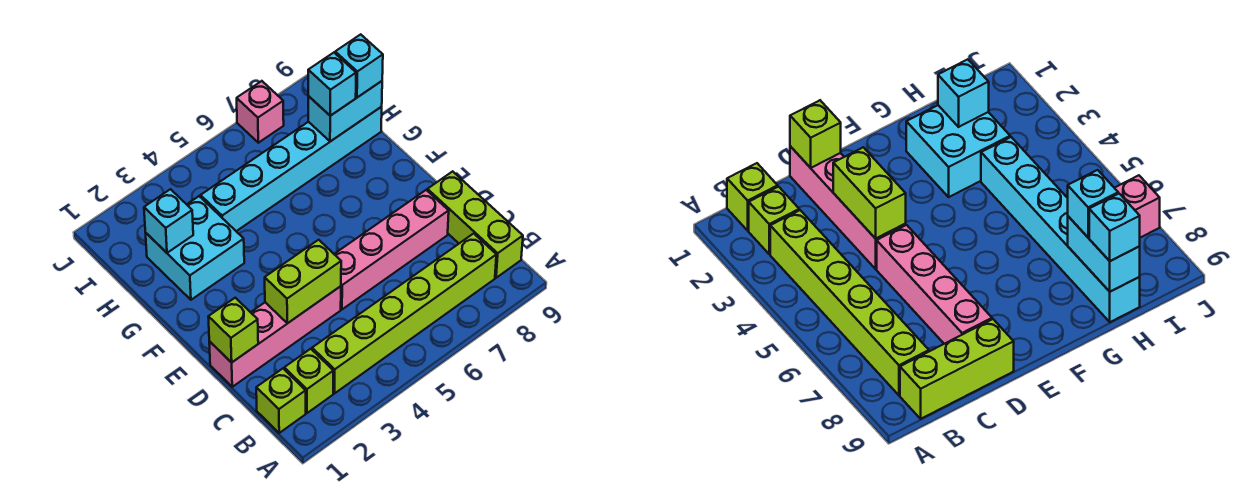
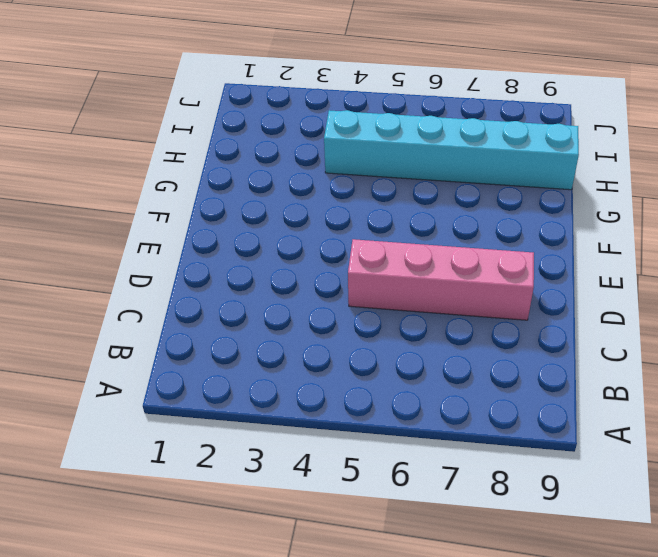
none -> lime brick B1 level 1
none -> lime brick B2 level 1
none -> lime brick B3:B8 level 1

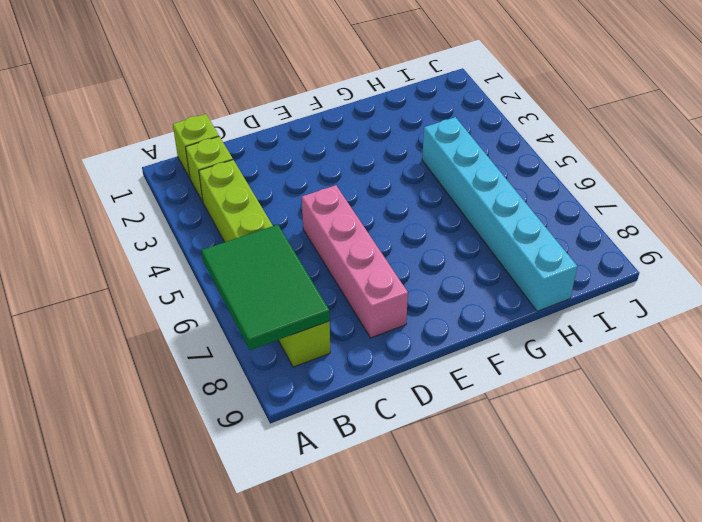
green tile A6:B8 level 2 -> none
none -> lime brick B9:D9 level 1
none -> pink brick D1:D4 level 1
none -> cyan brick G2:H3 level 1

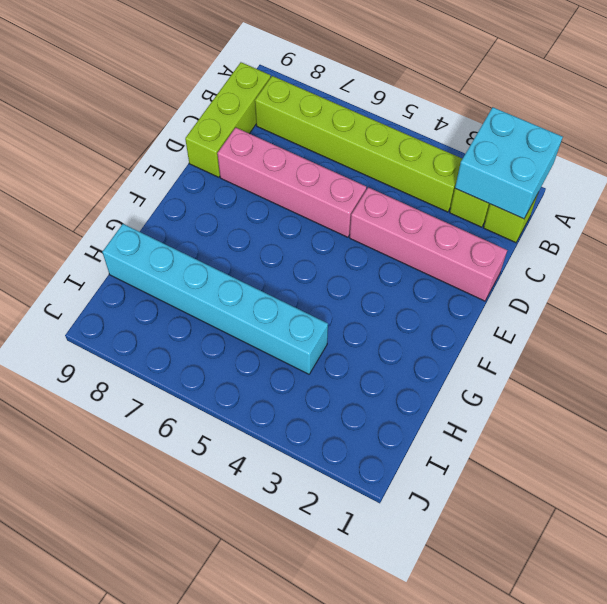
cyan brick A1:B2 level 2 -> cyan brick G2:H3 level 1
none -> pink brick J7 level 1
none -> lime brick D1 level 2
none -> lime brick D3:D4 level 2

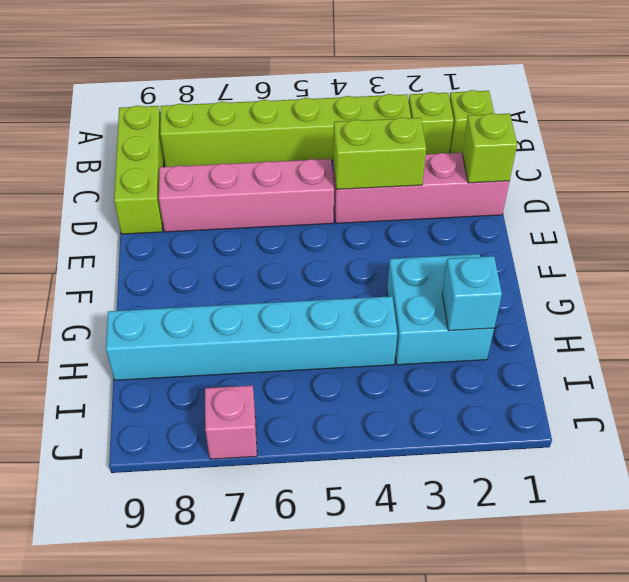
none -> cyan brick H8:H9 level 2
none -> cyan brick H8 level 3
none -> cyan brick H9 level 3

